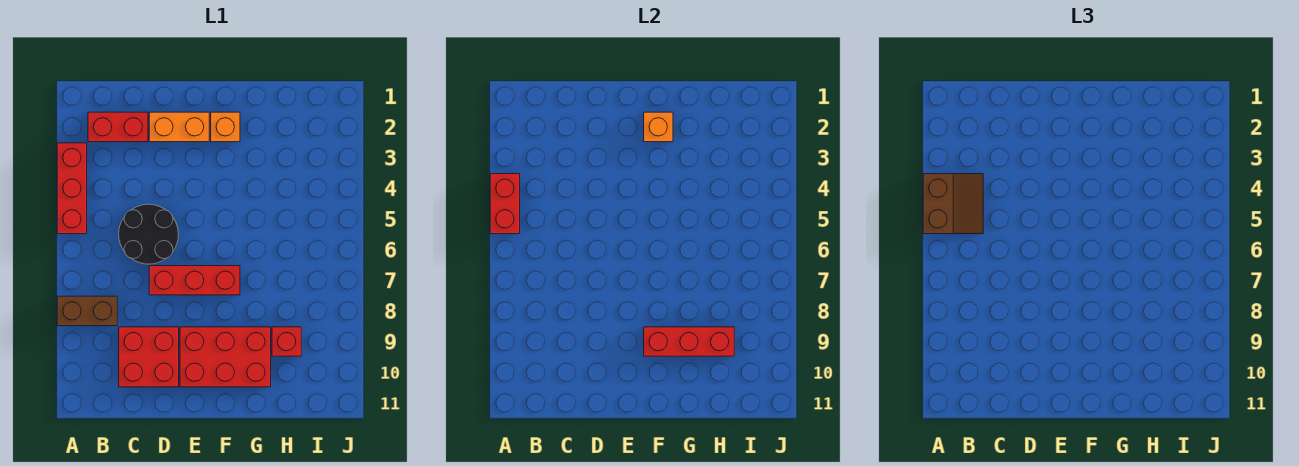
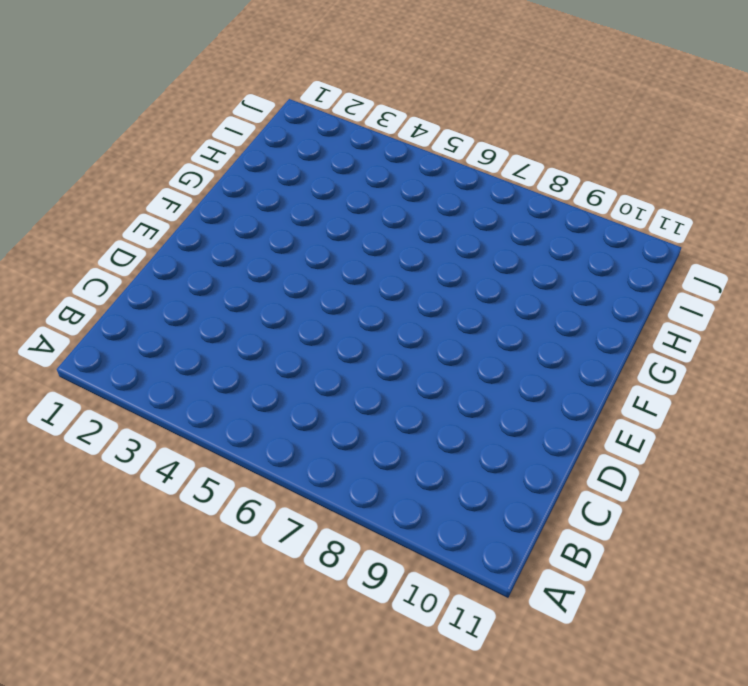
none -> red brick A3:A5 level 1
none -> brown brick A8:B8 level 1
none -> red brick B2:C2 level 1

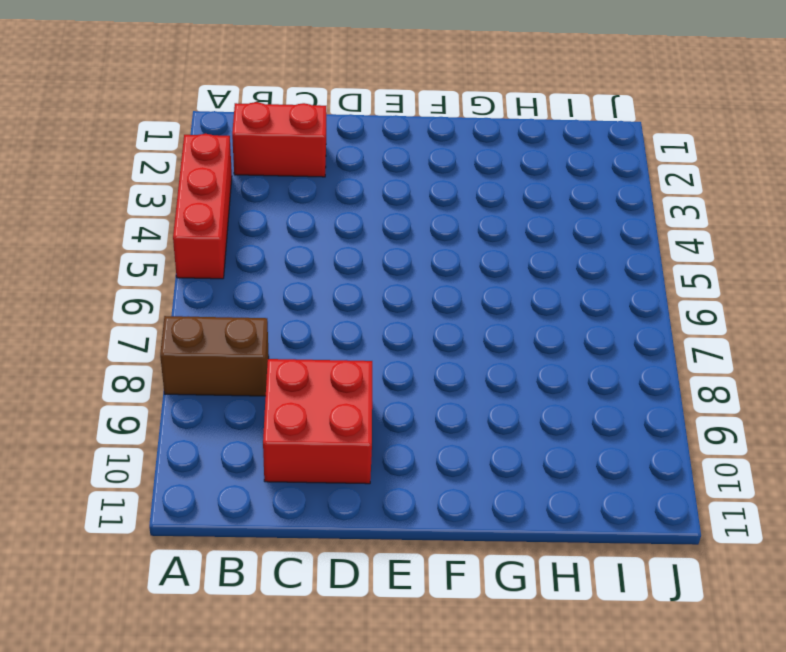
none -> black round brick C5:D6 level 1
none -> orange brick D2:E2 level 1
none -> red brick D7:F7 level 1

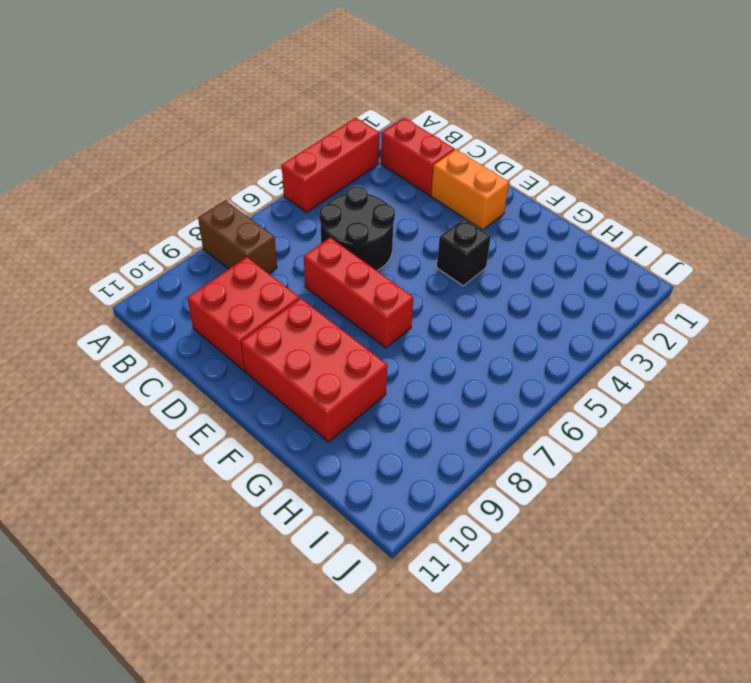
black brick F4 level 1 -> none
none -> orange brick F2 level 1
none -> red brick H9 level 1
none -> red brick A4:A5 level 2

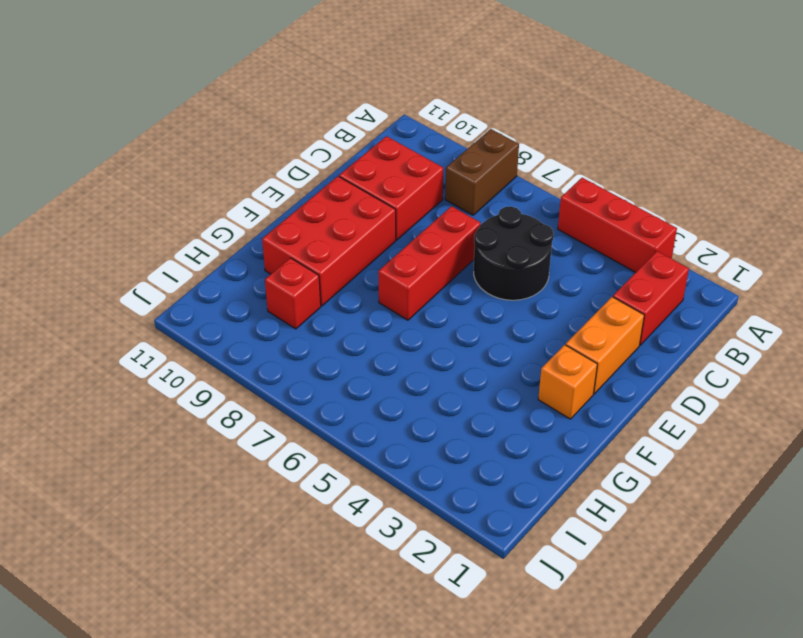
none -> red brick A4:A5 level 2
none -> orange brick F2 level 2
none -> red brick F9:H9 level 2

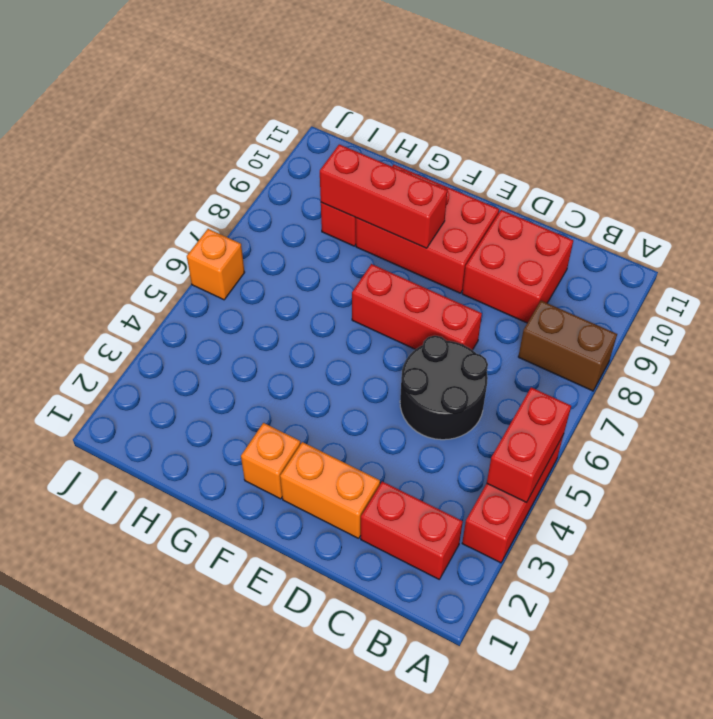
orange brick J6 level 1 -> orange brick F2 level 2
none -> brown slope A4:B5 level 3 top A

